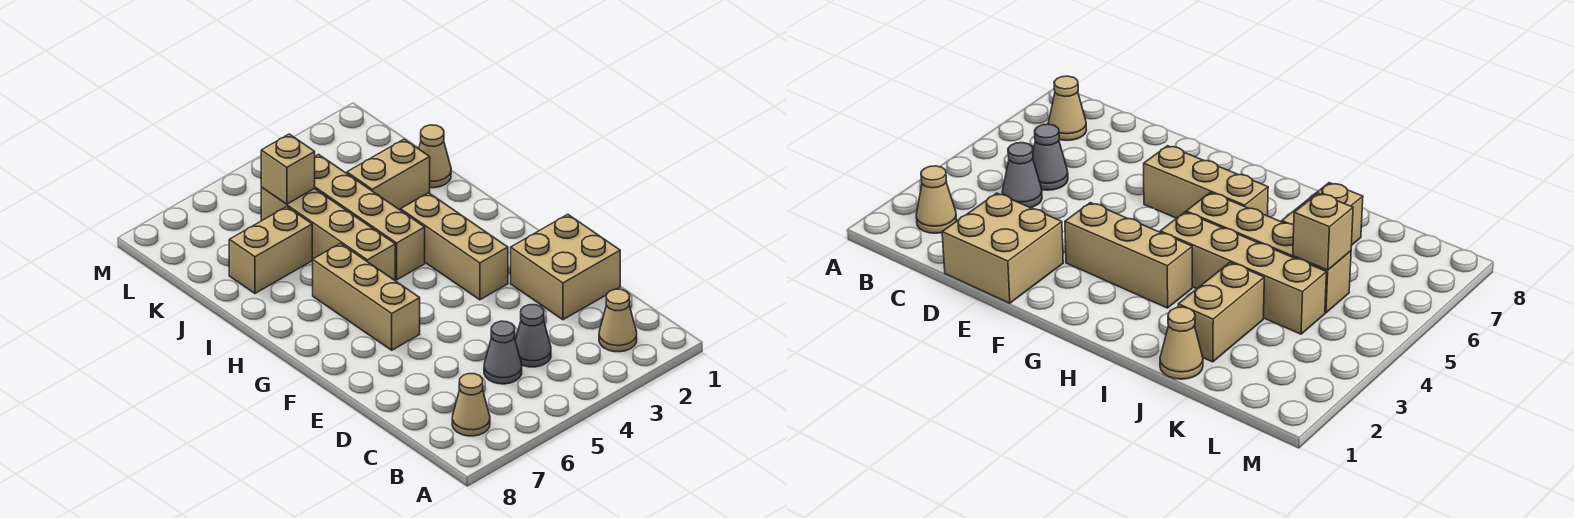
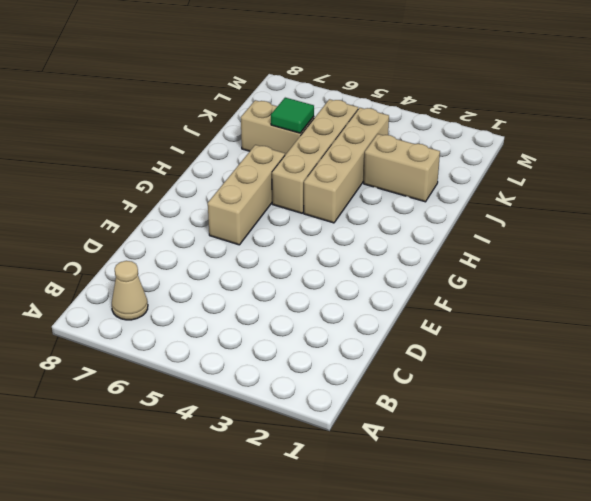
green tile J6 level 2 -> none
none -> tan cone B2 level 1
none -> grey cone C4 level 1
none -> grey cone C5 level 1

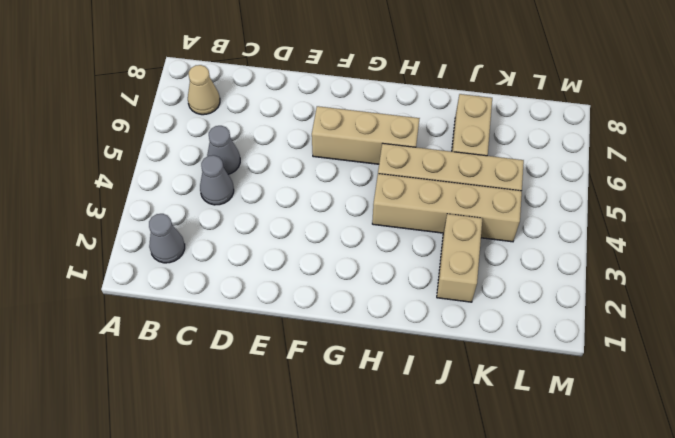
grey cone B2 level 1 -> tan cone B2 level 1
none -> tan brick D1:E2 level 1
none -> tan brick F3:H3 level 1
none -> tan cone J1 level 1

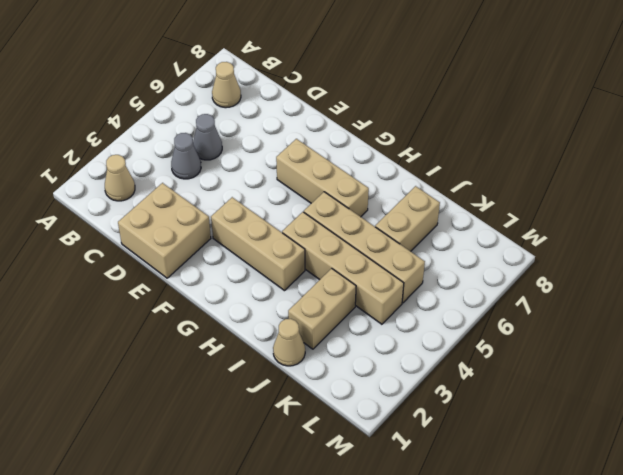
none -> tan brick K5 level 2

